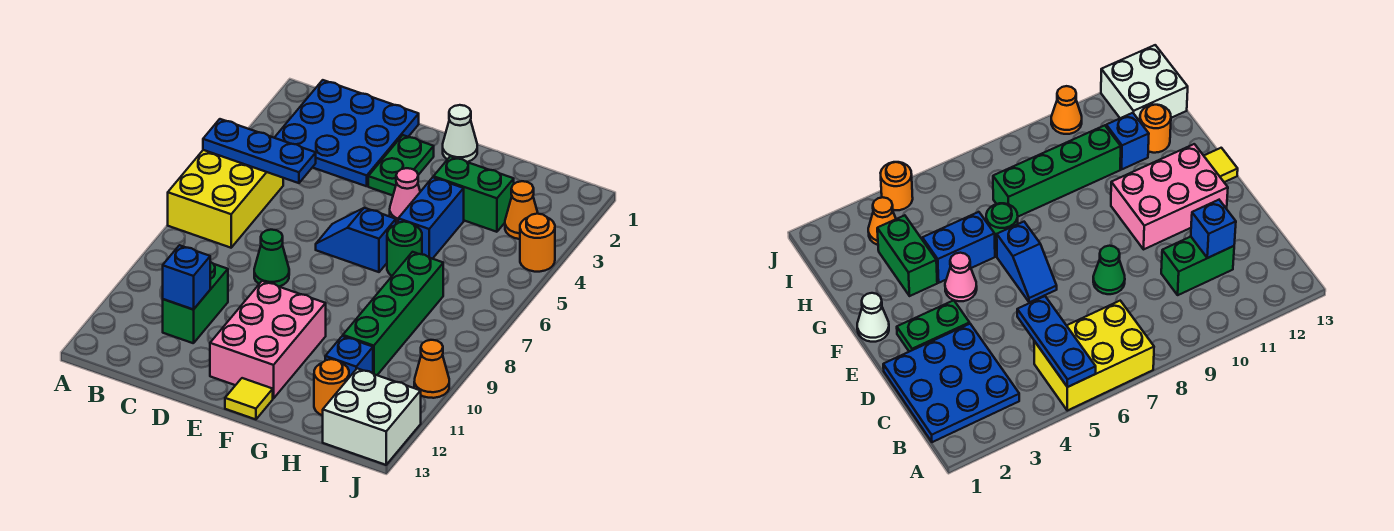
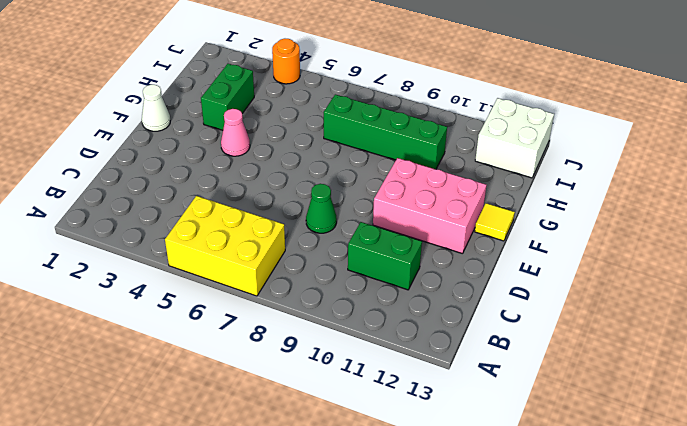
none -> blue plate B1:D3 level 1
none -> green plate E2:E3 level 1
none -> blue slope E6:F6 level 1 top F

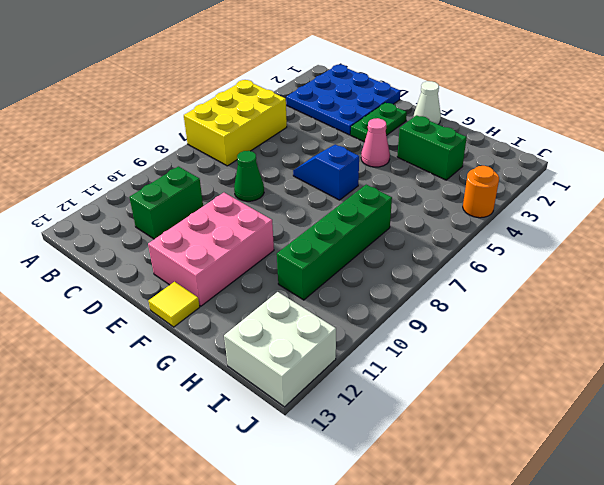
none -> blue brick G4:G5 level 1
none -> green round brick G6 level 1
none -> blue brick H11 level 1

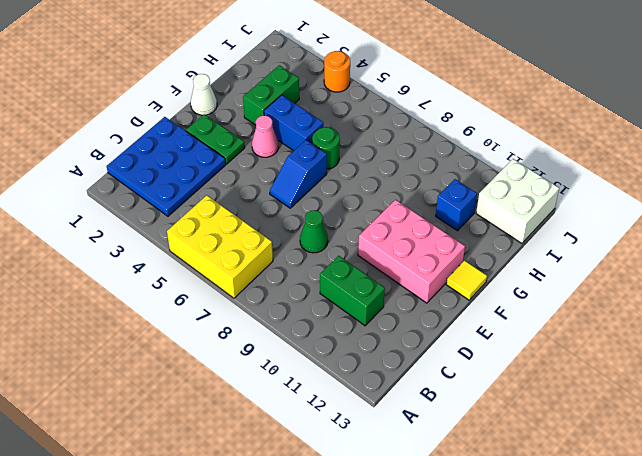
none -> green brick H7:H10 level 1
none -> orange round brick H12 level 1
none -> orange cone I3 level 1

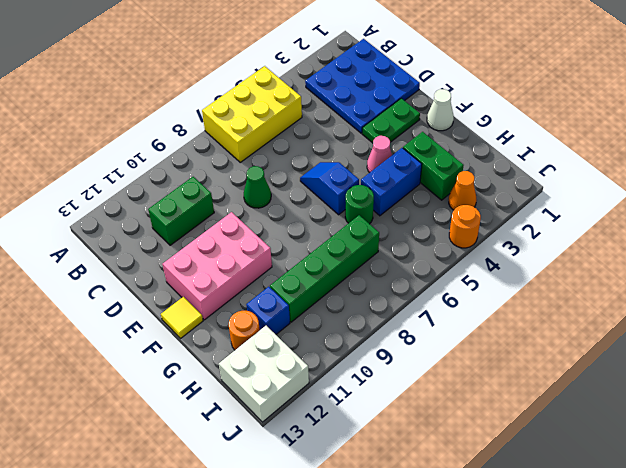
none -> orange cone J10 level 1
none -> blue plate A5:C5 level 2
none -> blue brick C11 level 2

